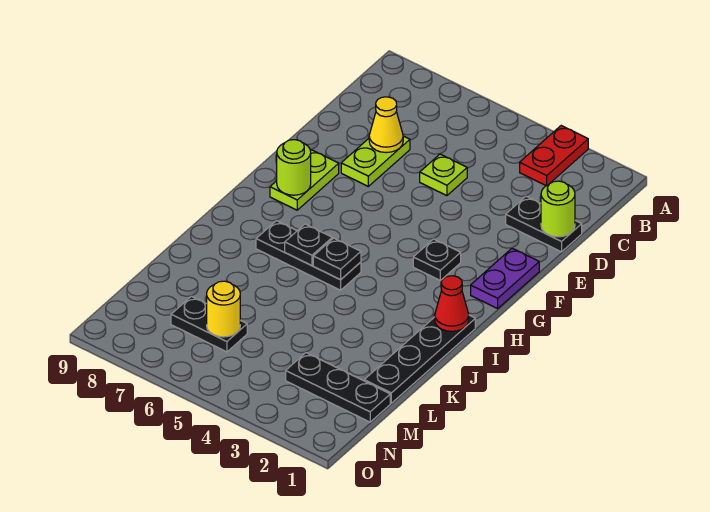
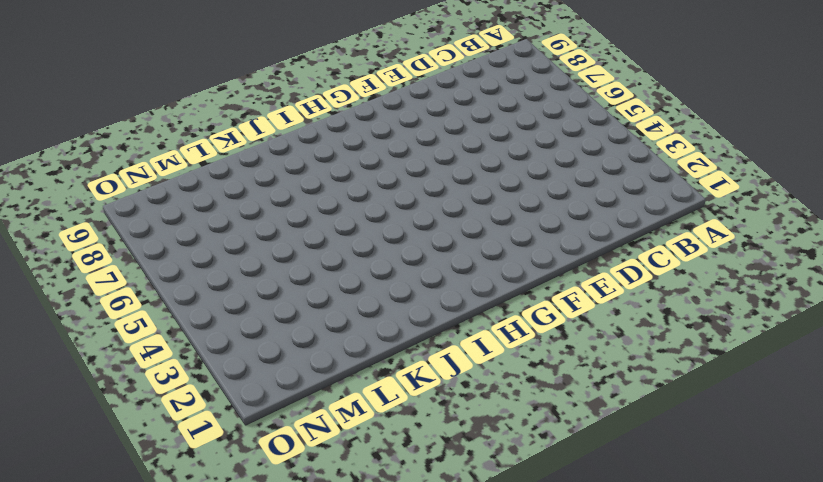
none -> red plate A3:B3 level 1
none -> black plate D1:D2 level 1
none -> lime plate D5 level 1

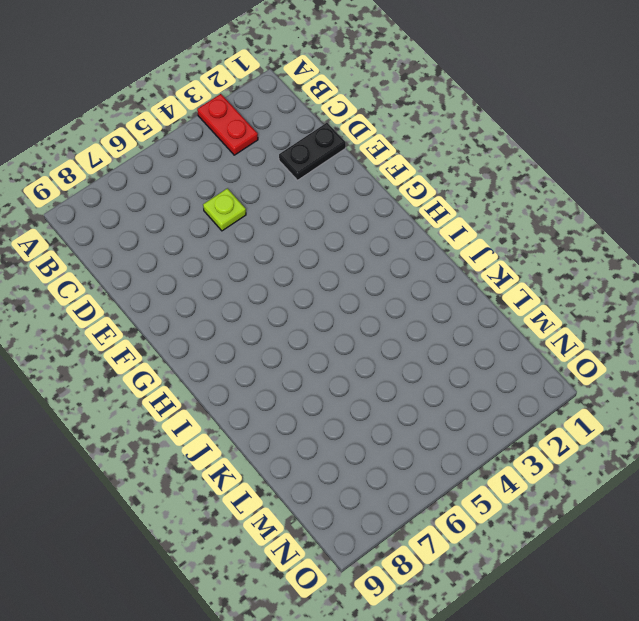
none -> lime plate D7:E7 level 1
none -> purple plate F1:G1 level 1
none -> lime plate F8:G8 level 1

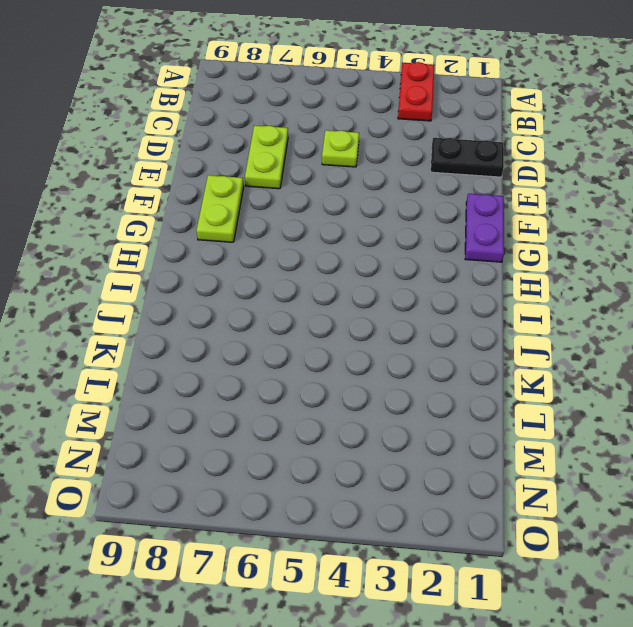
none -> black plate G3 level 1
none -> black plate I1:L1 level 1
none -> black plate I5:I7 level 1

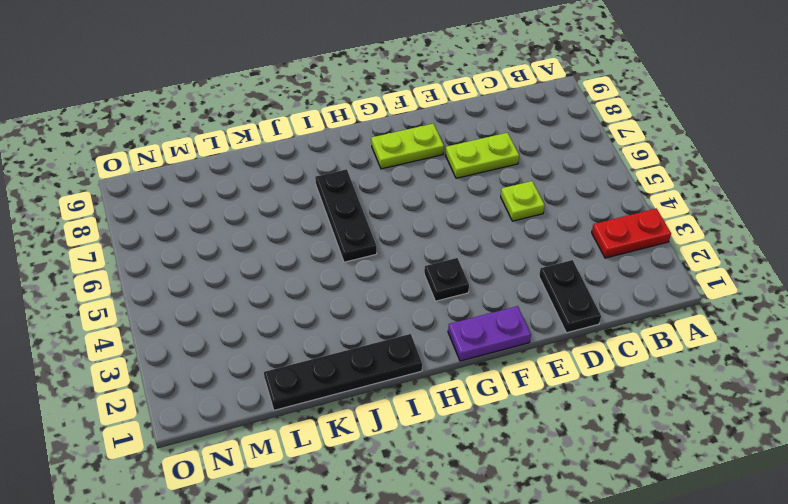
none -> black plate M1:M3 level 1
none -> black plate M6:M7 level 1
none -> lime round brick D1 level 2

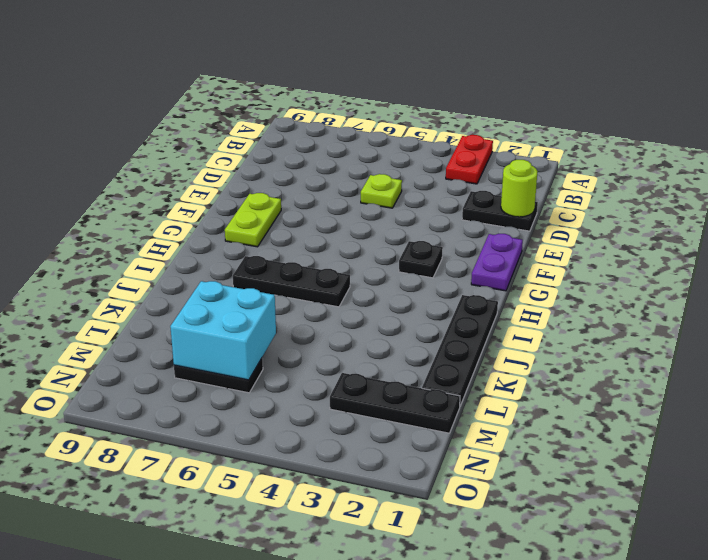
cyan brick L6:M7 level 2 -> yellow round brick M6 level 2
none -> lime plate D7:E7 level 1
none -> yellow cone D7 level 2
none -> lime round brick G8 level 2

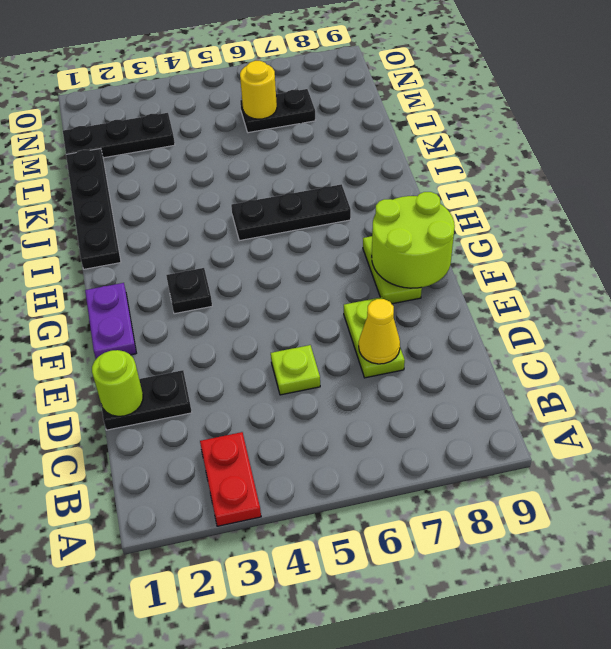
lime round brick F8:G9 level 2 -> lime round brick G8 level 2
none -> red cone I1 level 2
none -> black plate I5 level 2
none -> black plate I6 level 2

